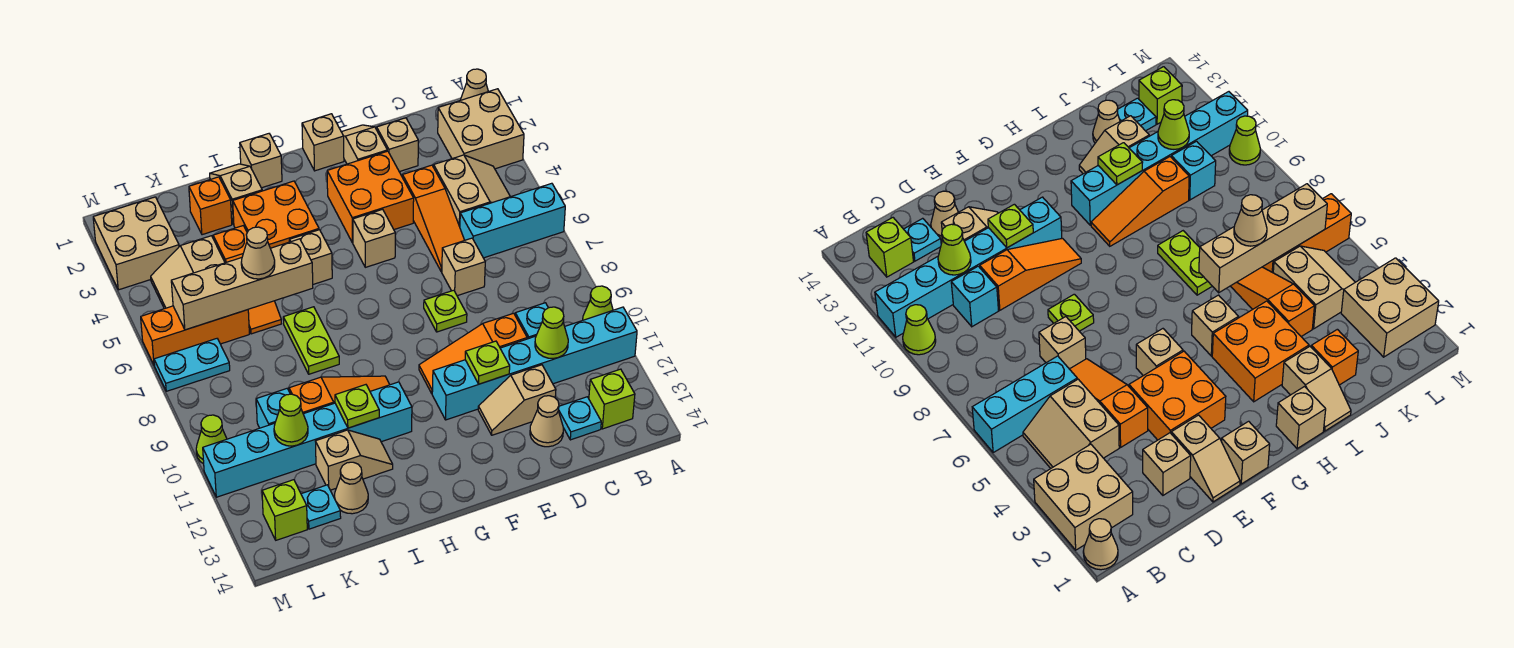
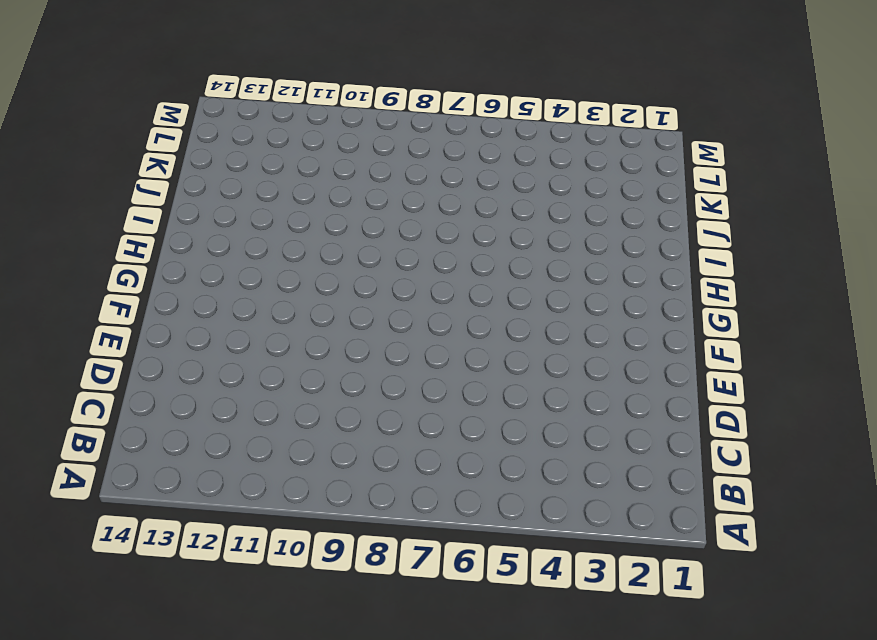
none -> tan cone A1 level 1
none -> tan brick A2:B3 level 1
none -> cyan brick A6:C6 level 1
none -> lime cone A10 level 1

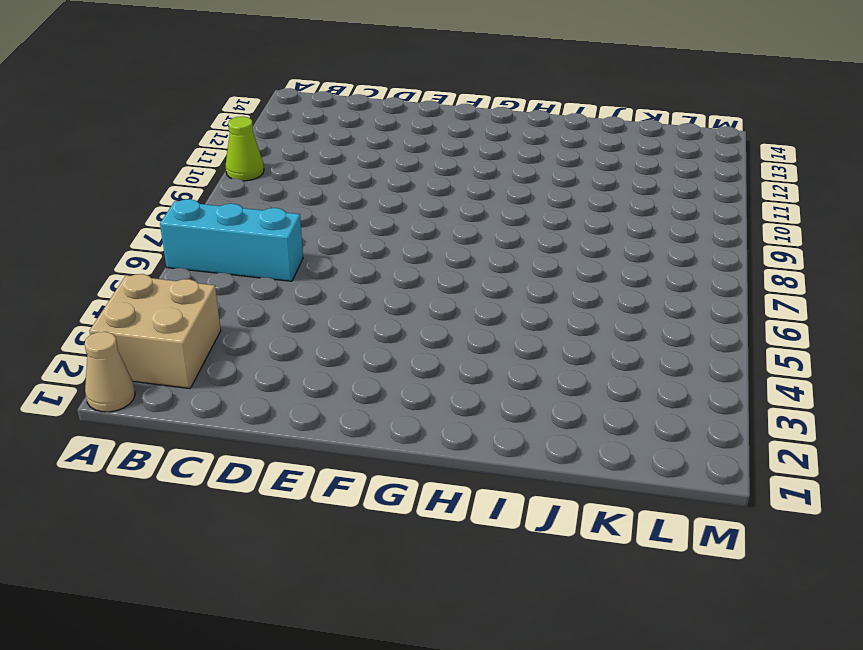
none -> cyan brick A11:F11 level 1
none -> tan slope B4:C5 level 1 top C
none -> lime brick B13 level 1
none -> cyan brick C10 level 1

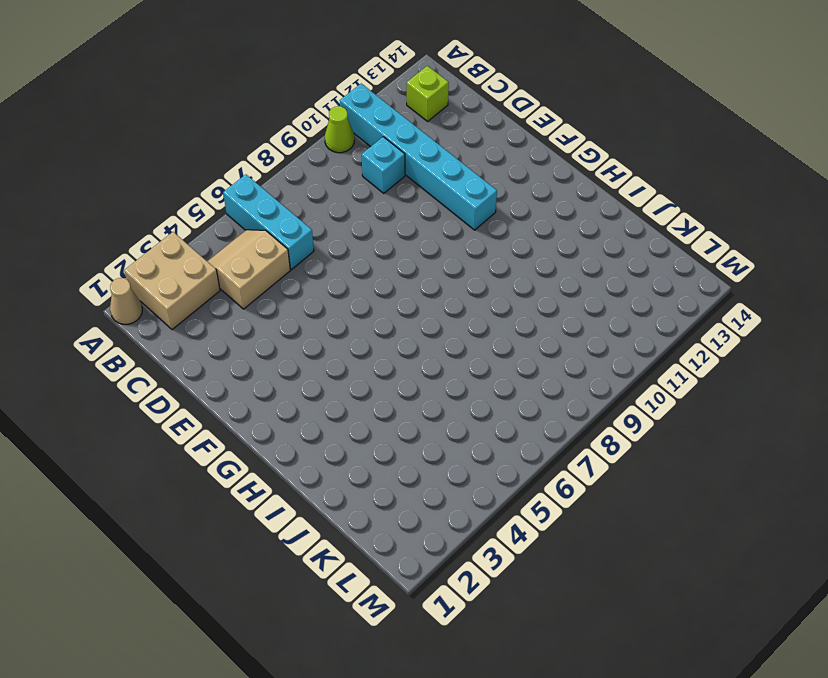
none -> cyan plate C13 level 1
none -> tan brick D2 level 1
none -> orange slope D4:D6 level 1 top 4
none -> tan brick D7 level 1

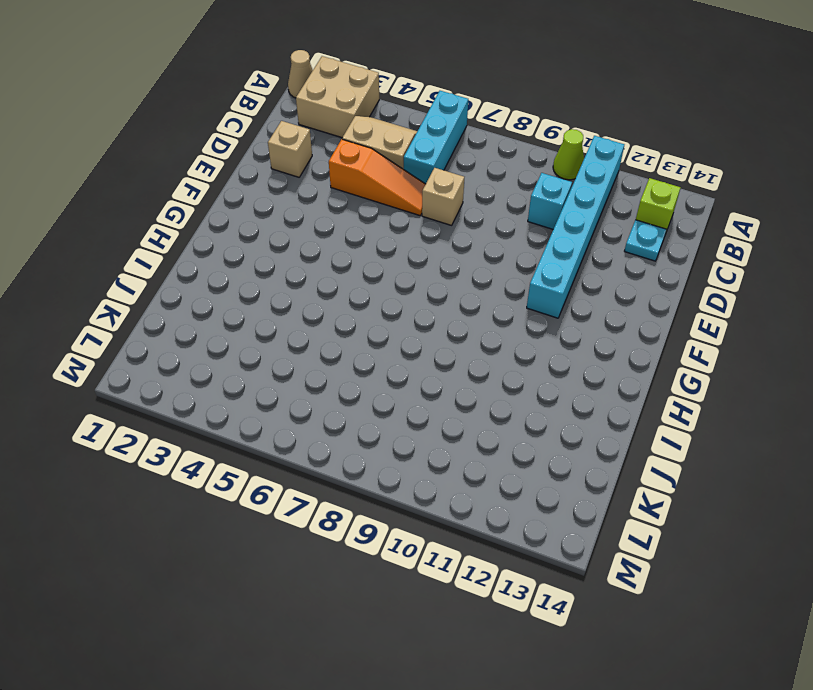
none -> orange slope D10:F10 level 1 top D
none -> tan slope D12:E12 level 1 top D
none -> tan cone D13 level 1
none -> tan slope E1:E2 level 1 top 2

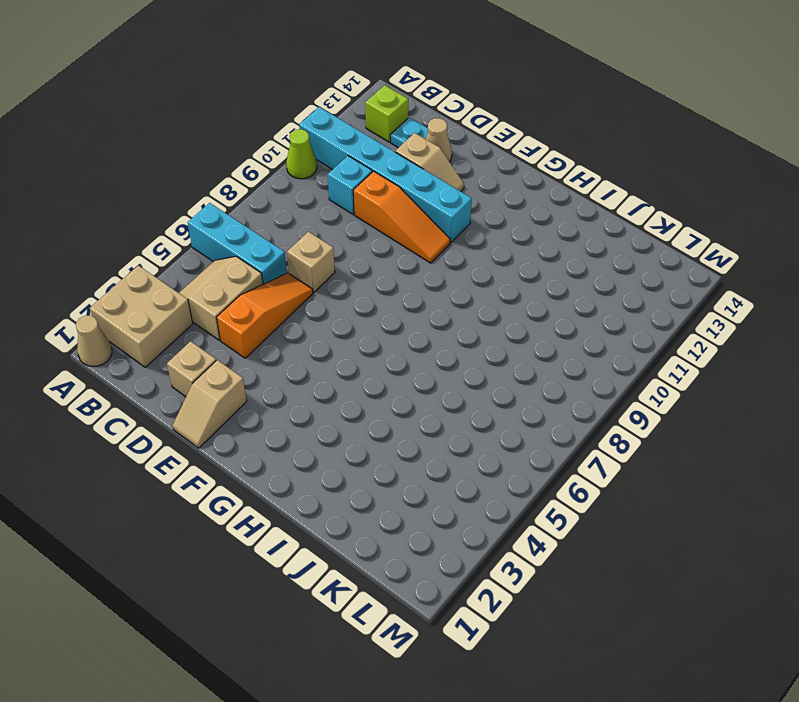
none -> orange brick E3:F4 level 1
none -> lime plate E8 level 1
none -> tan brick F1 level 1
none -> tan brick F5 level 1

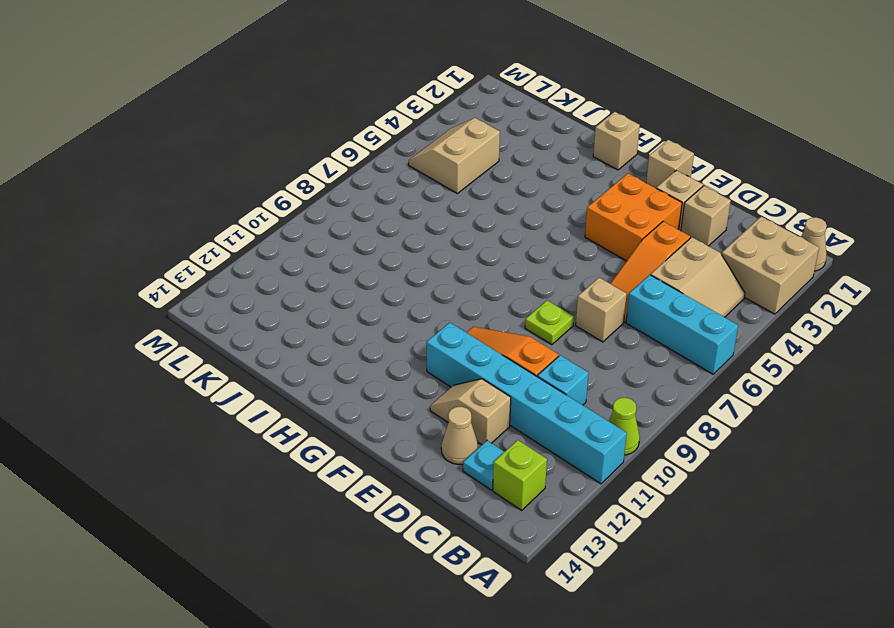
none -> tan brick F5 level 1
none -> orange brick H3:I4 level 1
none -> tan brick H5 level 1
none -> orange slope H10:J10 level 1 top J

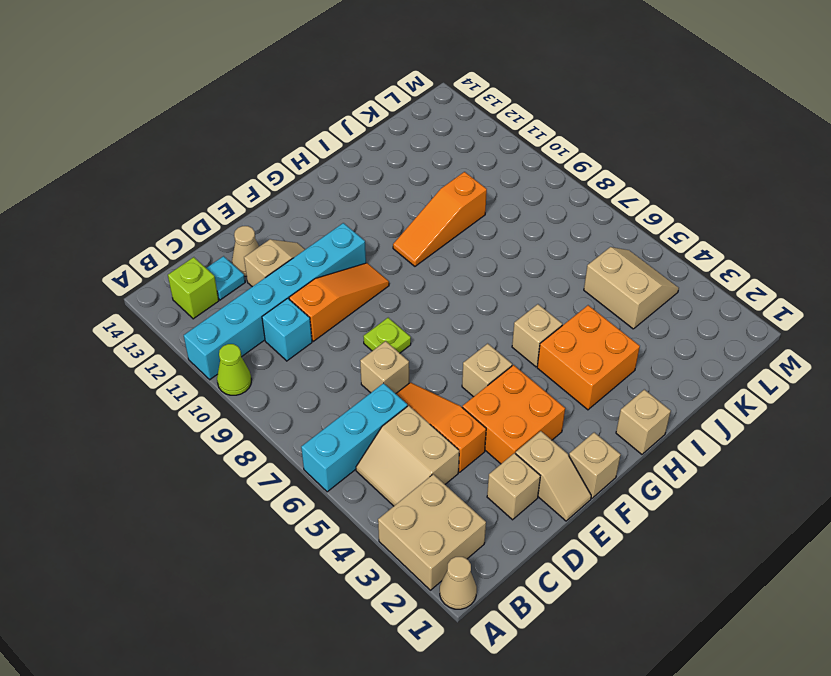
none -> cyan brick H11:M11 level 1
none -> tan slope I1:I2 level 1 top 2
none -> lime plate I7:I8 level 1
none -> tan slope I12:J12 level 1 top J

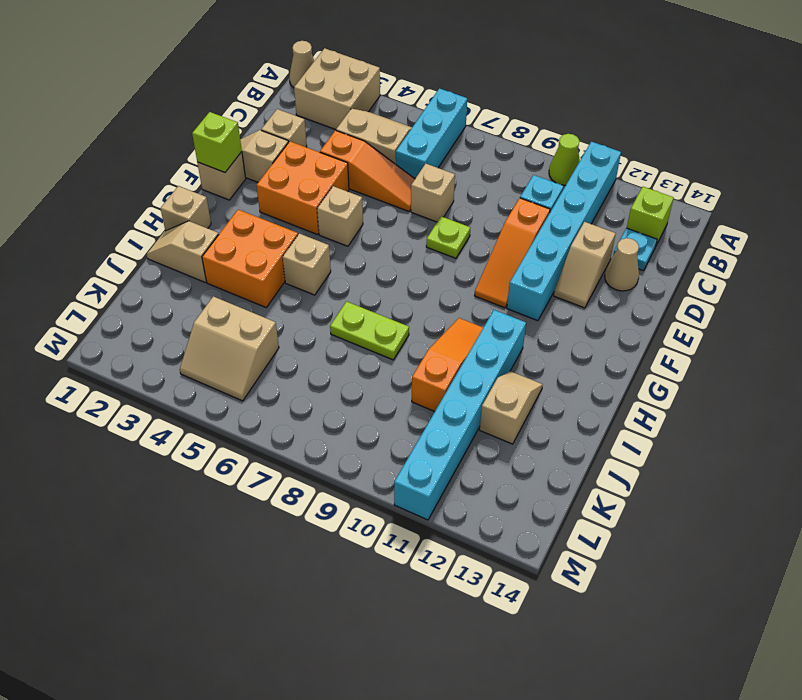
lime brick F1 level 2 -> lime brick L13 level 1
none -> orange brick J2 level 1
none -> orange slope J4:J6 level 1 top 4
none -> tan cone J13 level 1
none -> orange brick K6:M6 level 1

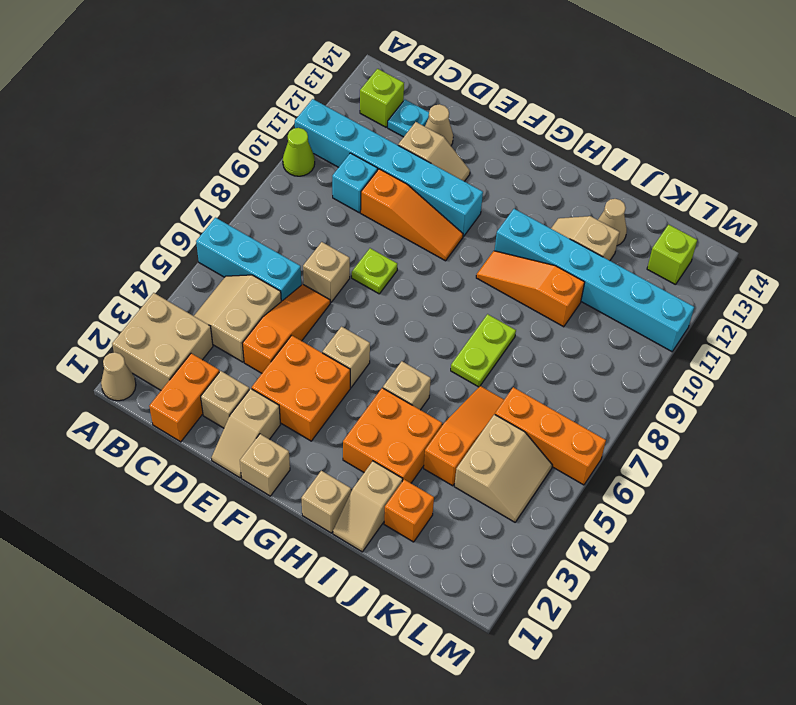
orange brick C1:C2 level 1 -> none
none -> cyan brick K10 level 1
none -> cyan plate K13 level 1
none -> tan brick L2:M3 level 1
none -> cyan plate L7:M7 level 1

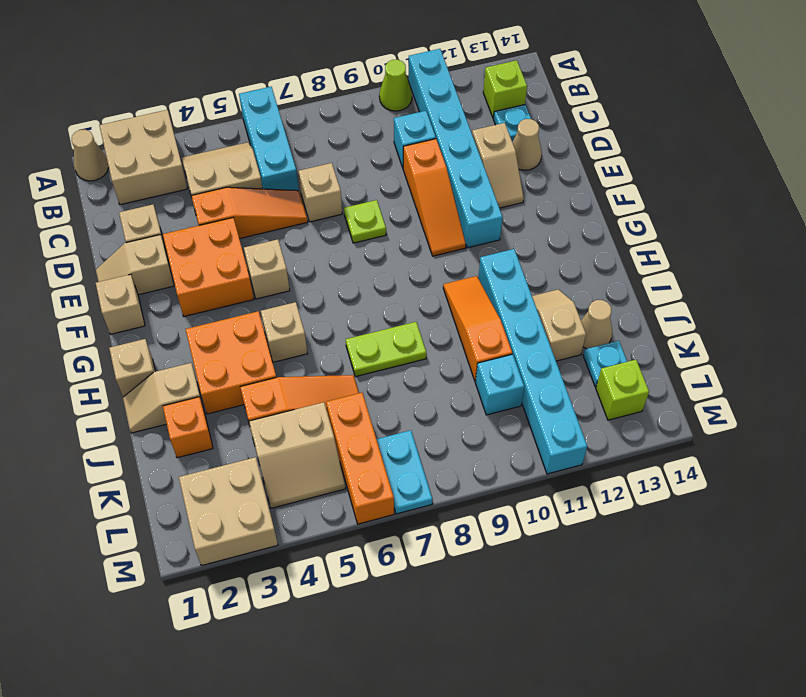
none -> lime cone M10 level 1
none -> lime cone C11 level 2
none -> lime plate E11 level 2
none -> tan brick I6:L6 level 2

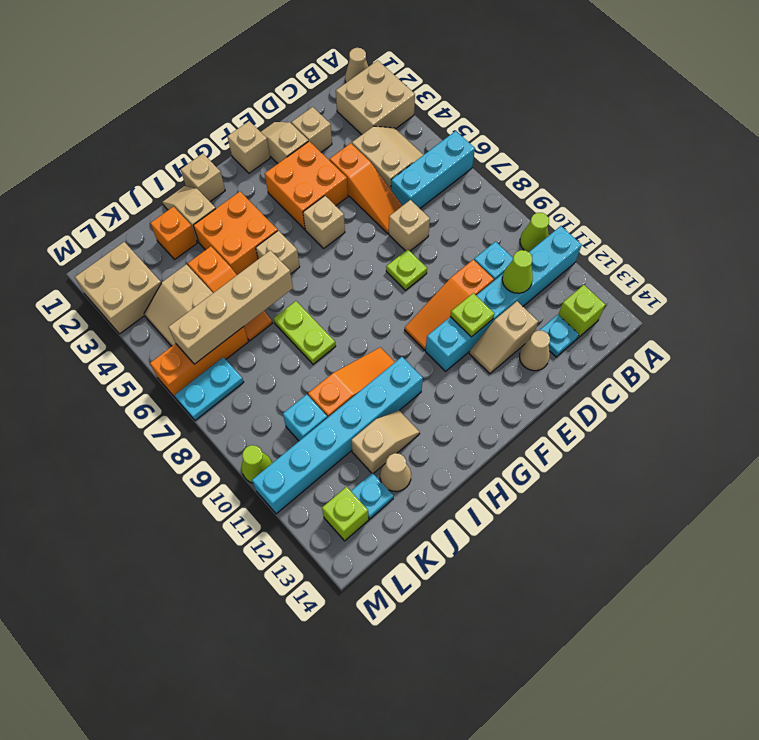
none -> lime plate I11 level 2
none -> lime cone K11 level 2
none -> tan cone J6 level 3

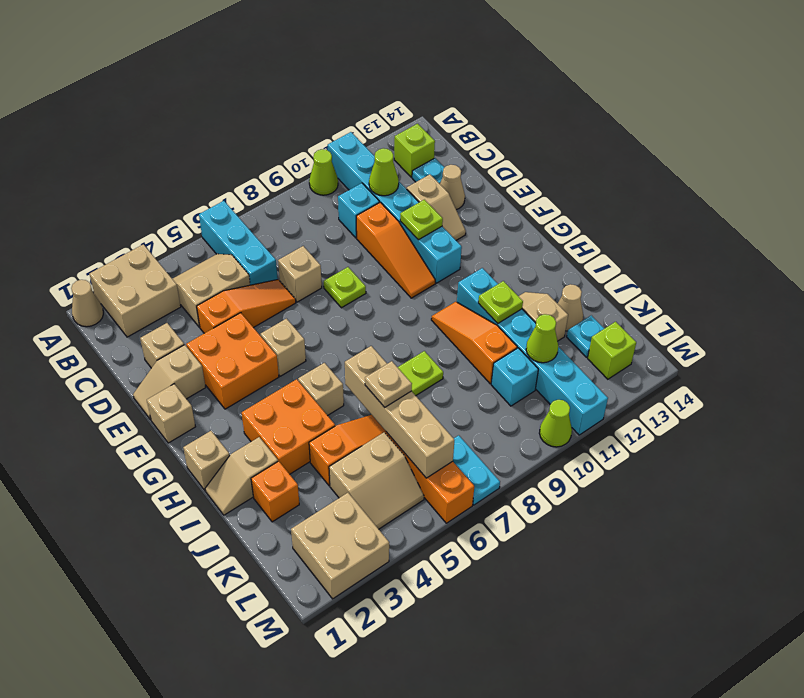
tan plate J6 level 3 -> tan cone J6 level 3

